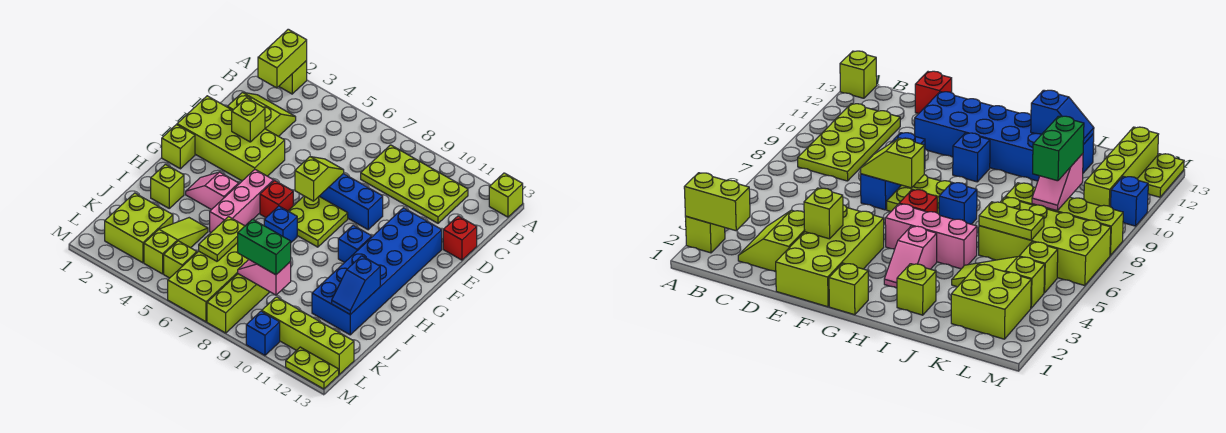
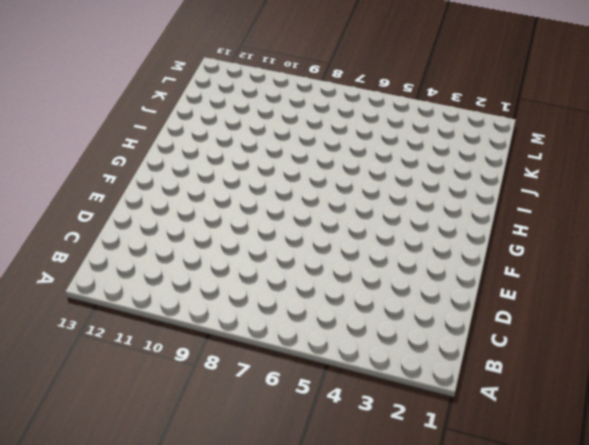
none -> lime brick A2 level 1
none -> lime brick A13 level 1
none -> lime plate B8:C11 level 1
none -> lime slope C2:D3 level 1 top D

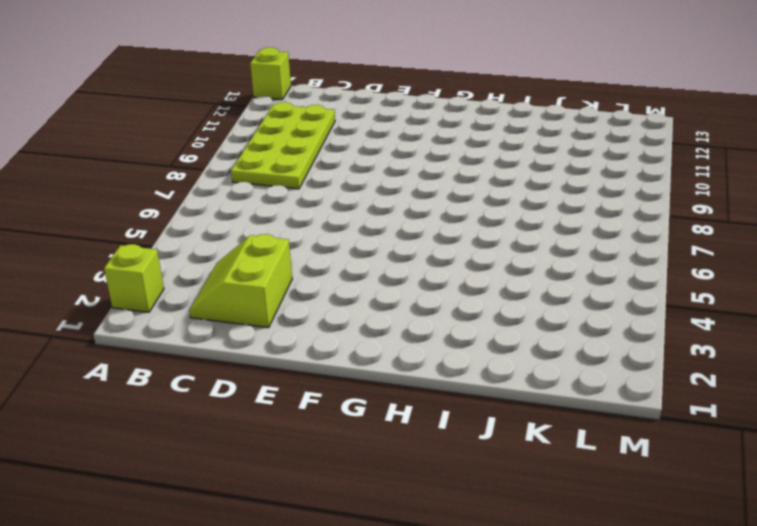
none -> red brick D13 level 1
none -> lime brick E1:F4 level 1
none -> blue brick E7:E9 level 1
none -> blue brick E11:J12 level 1

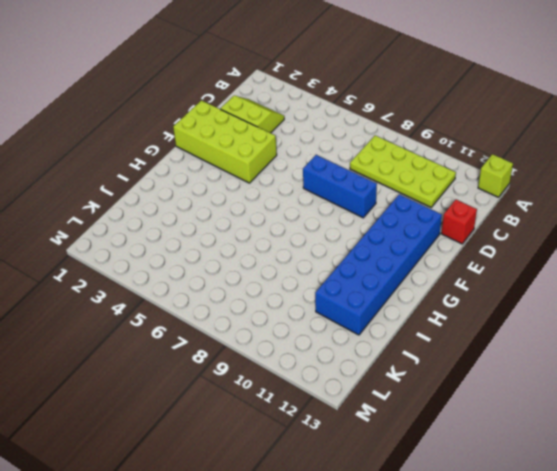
none -> lime brick A2 level 1
none -> lime plate F7:G8 level 1
none -> lime brick G1 level 1
none -> pink brick G5:I5 level 1

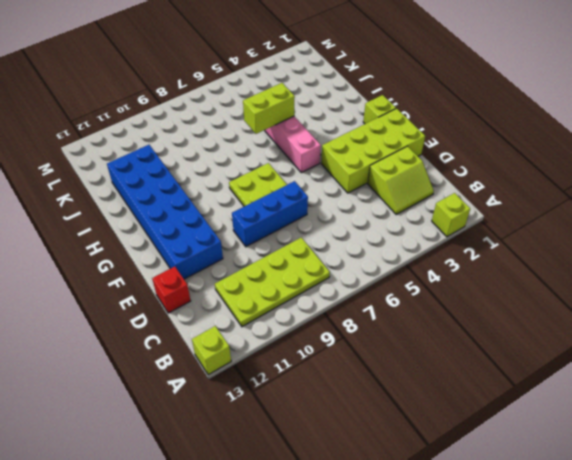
lime brick I5:I6 level 2 -> lime brick A2:B2 level 2
none -> red brick G6 level 1
none -> blue brick G10 level 1
none -> pink slope H3:H4 level 1 top 4
none -> blue brick H7 level 1

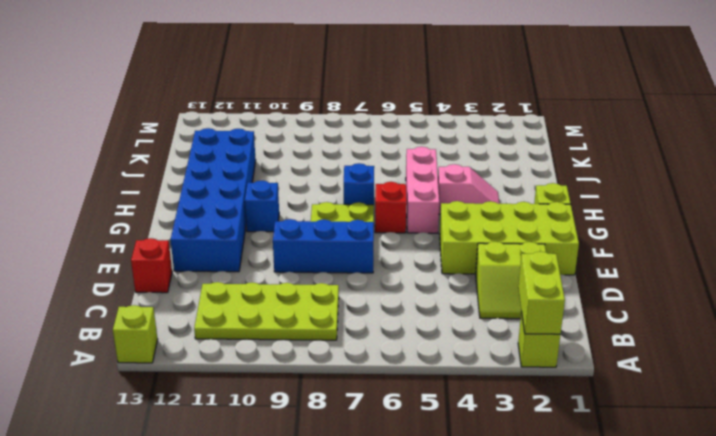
none -> lime brick I2 level 1
none -> lime slope J4:L4 level 1 top L
none -> lime brick J6:M7 level 1
none -> lime brick J8:M8 level 1

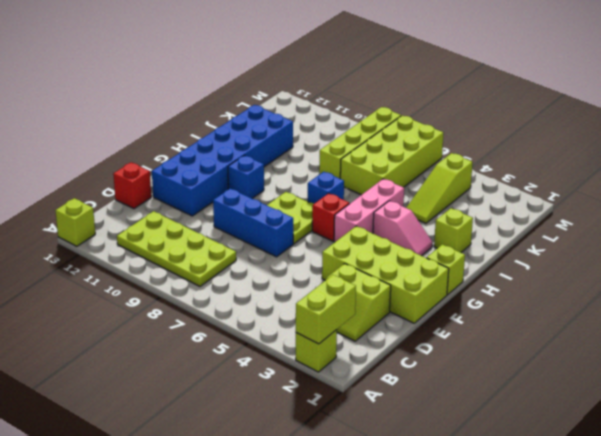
none -> lime brick K2:L3 level 1
none -> lime brick L5 level 1
none -> lime brick L10:L13 level 1
none -> blue brick M10 level 1

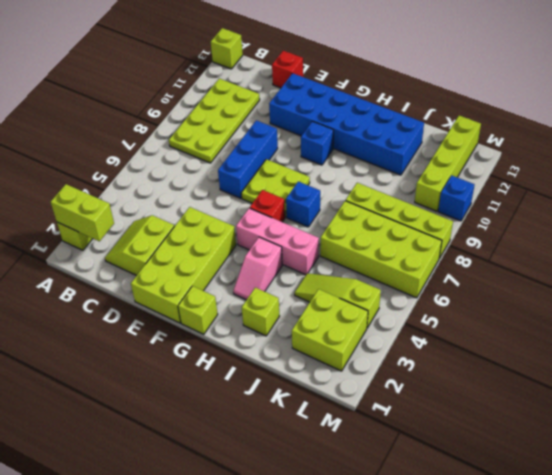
none -> lime brick L5 level 1
none -> lime plate M12:M13 level 1
none -> lime brick E3 level 2
none -> lime slope E7:F7 level 2 top F

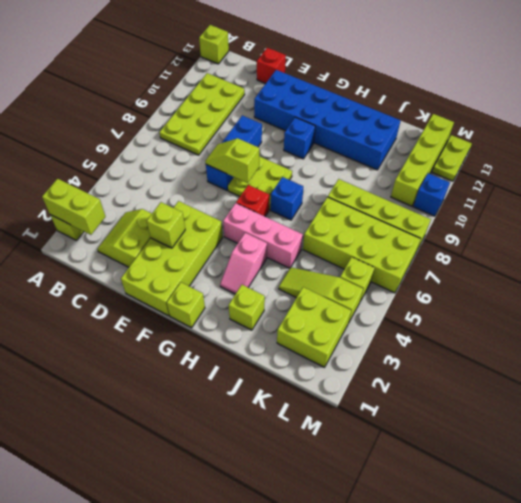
none -> blue slope I12:J12 level 2 top I
none -> lime plate J6:K6 level 2
none -> pink slope K8:K9 level 2 top 9
none -> green brick K8:K9 level 3

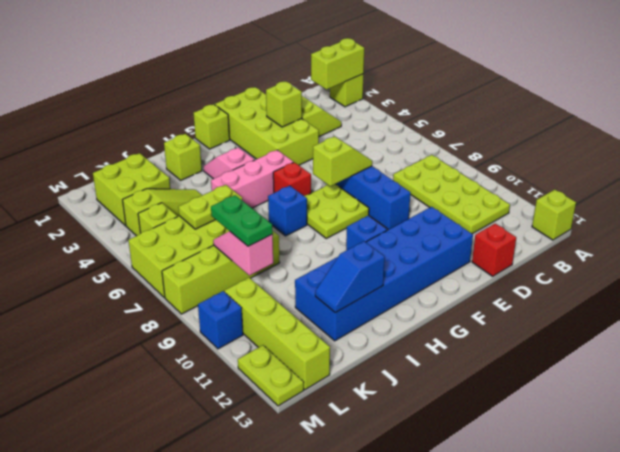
green plate K8:K9 level 3 -> green brick K8:K9 level 3

